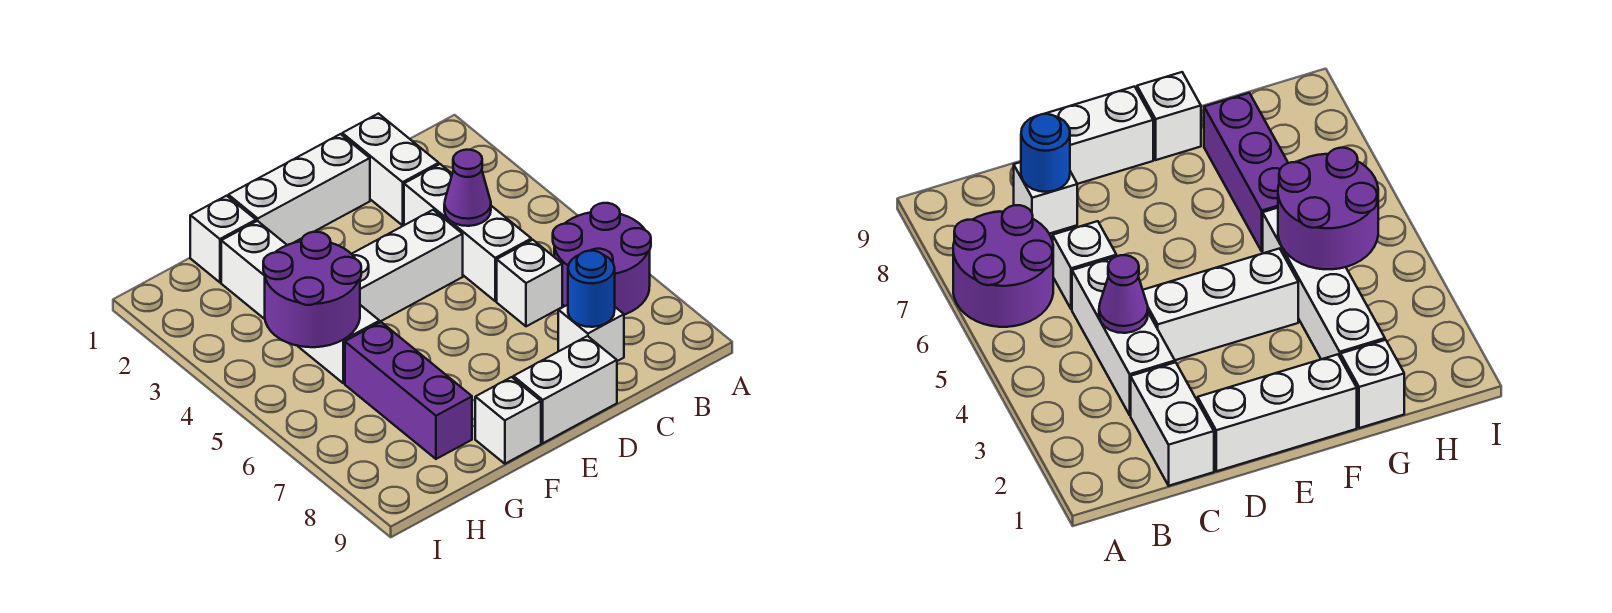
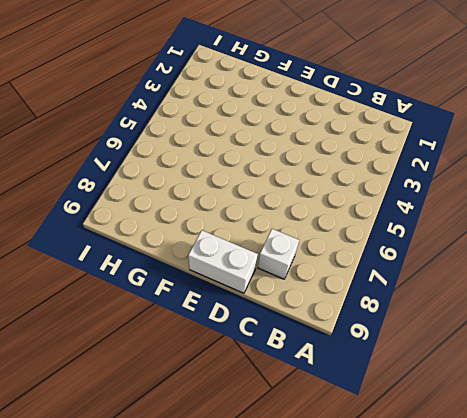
none -> purple round brick A6:B7 level 1
none -> white brick C1:C2 level 1
none -> white brick C3:C5 level 1

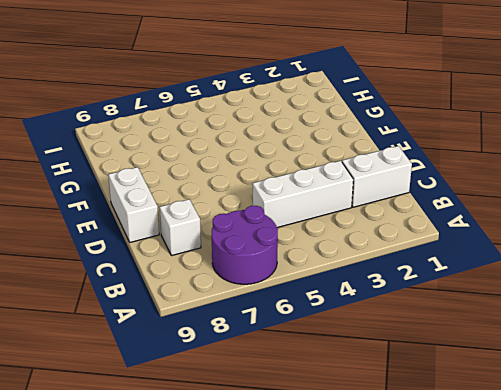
none -> white brick C6 level 1
none -> white brick D1:F1 level 1
none -> white brick D4:F4 level 1

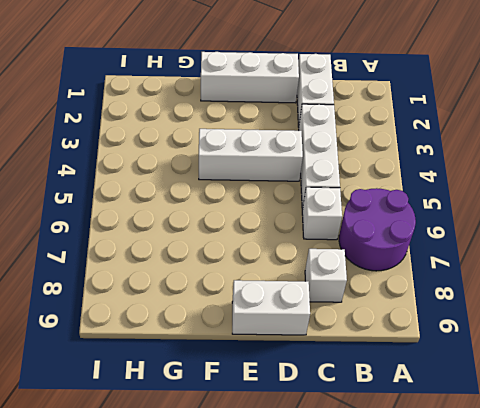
none -> white brick F9 level 1
none -> white brick G1 level 1
none -> white brick G2:G5 level 1

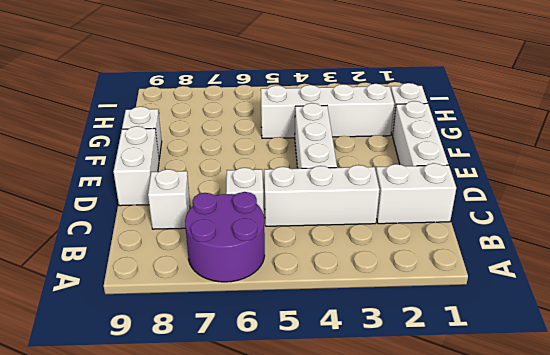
none -> purple brick G6:G8 level 1
none -> purple cone C4 level 2
none -> blue round brick C8 level 2

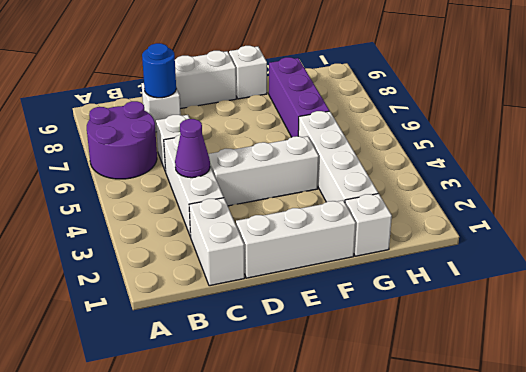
none -> purple round brick G4:H5 level 2

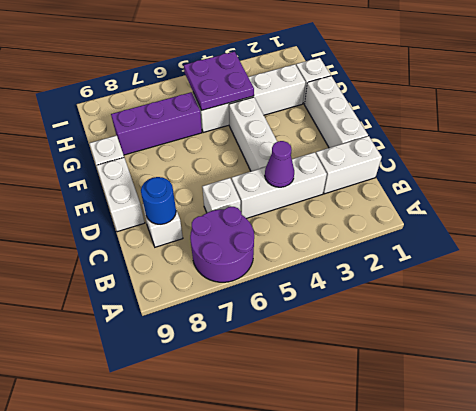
purple plate G4:H5 level 2 -> purple round brick G4:H5 level 2

